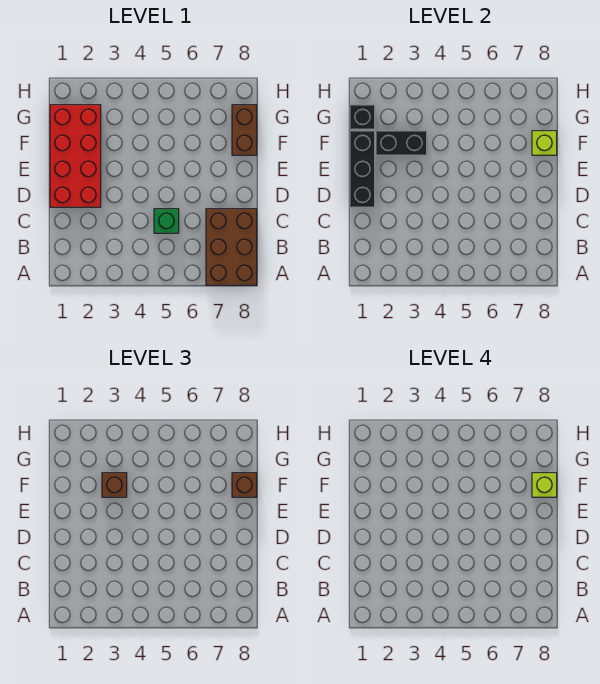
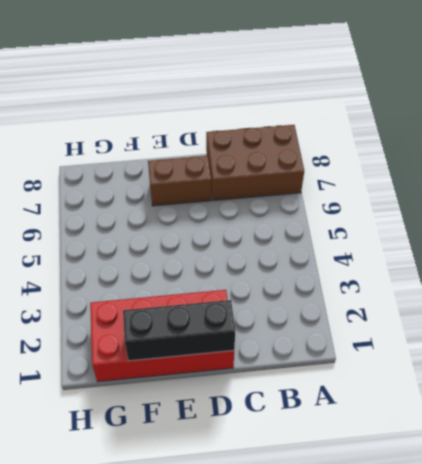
brown brick D7:E7 level 1 -> brown brick F8:G8 level 1
none -> green brick C5 level 1
none -> black brick F2:F3 level 2

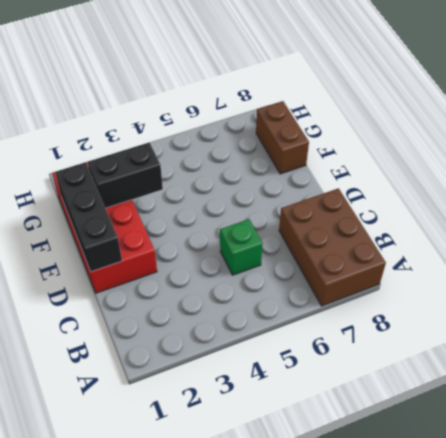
none -> lime brick F8 level 2
none -> black brick G1 level 2

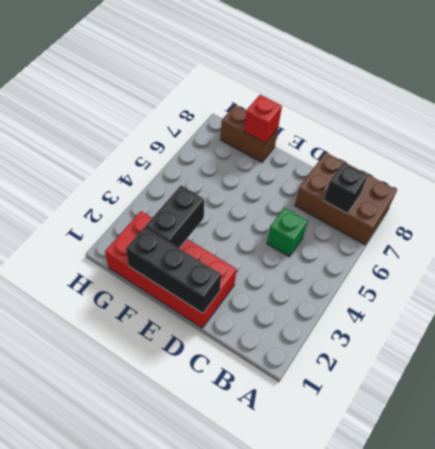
black brick B7 level 2 -> black brick G1 level 2
red brick F8 level 2 -> lime brick F8 level 2
none -> brown brick F3 level 3
none -> brown brick F8 level 3

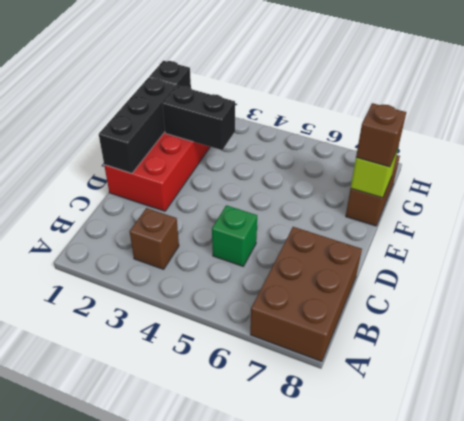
brown brick B3 level 1 -> brown brick F3 level 3
none -> lime brick F8 level 4

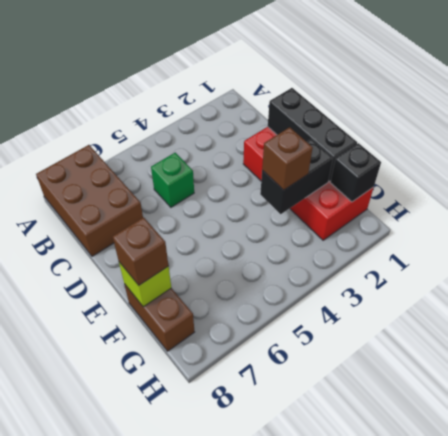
none -> lime brick F8 level 4

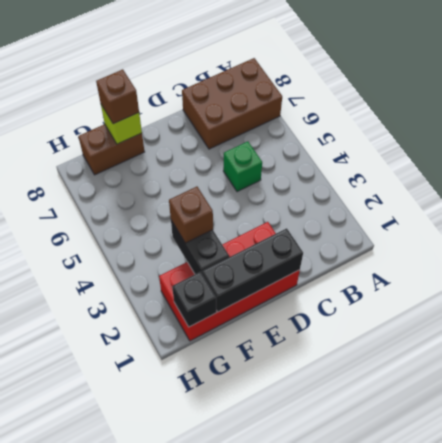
none -> lime brick F8 level 4

